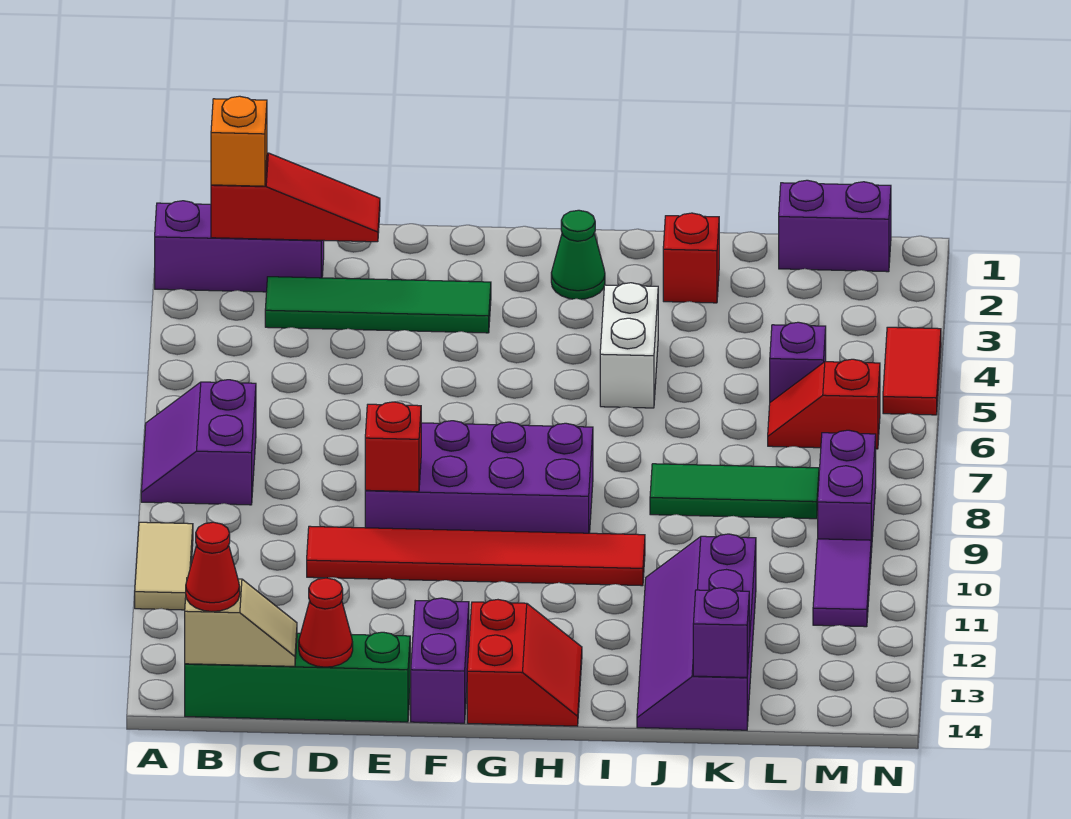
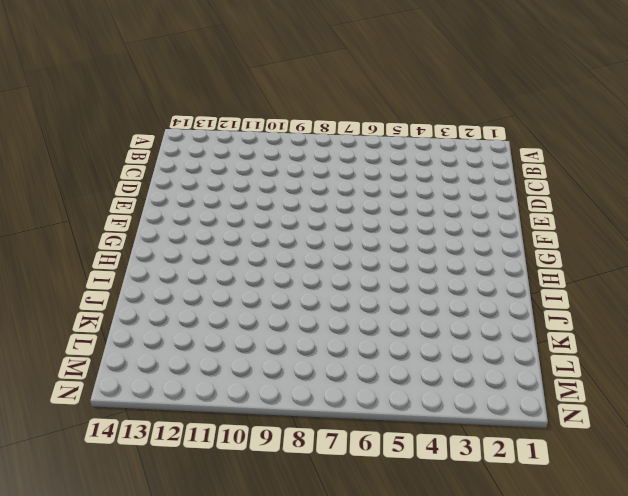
none -> purple brick A2:C2 level 1
none -> purple slope A7:B8 level 1 top B
none -> tan tile A10:A11 level 1

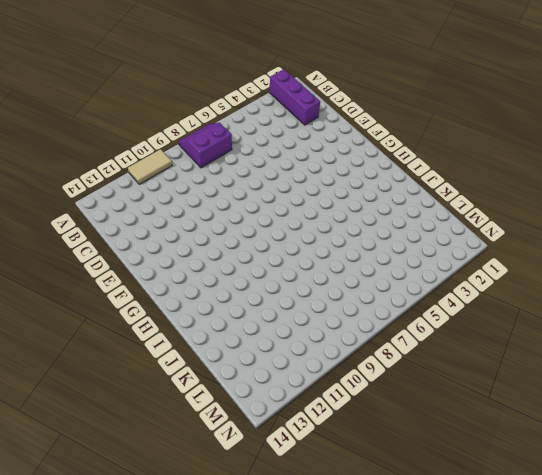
none -> green brick B14:E14 level 1
none -> green tile C3:F3 level 1
none -> red tile D10:I10 level 1

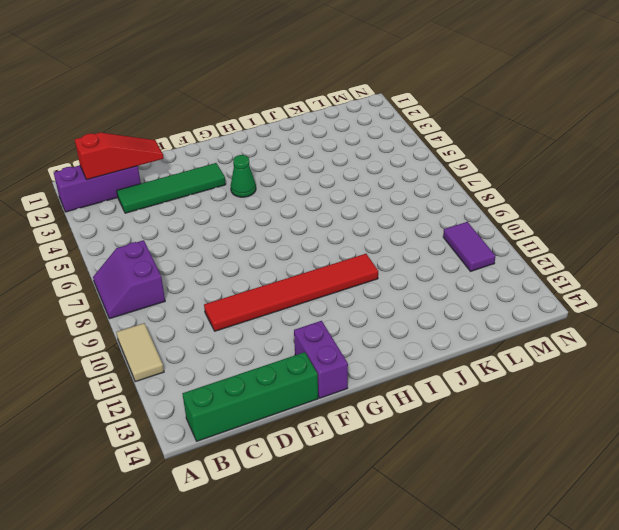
green cone G4 level 1 -> green cone H2 level 1
none -> purple brick E8:H9 level 1
none -> red slope G13:H14 level 1 top G
none -> white brick I4:I5 level 1

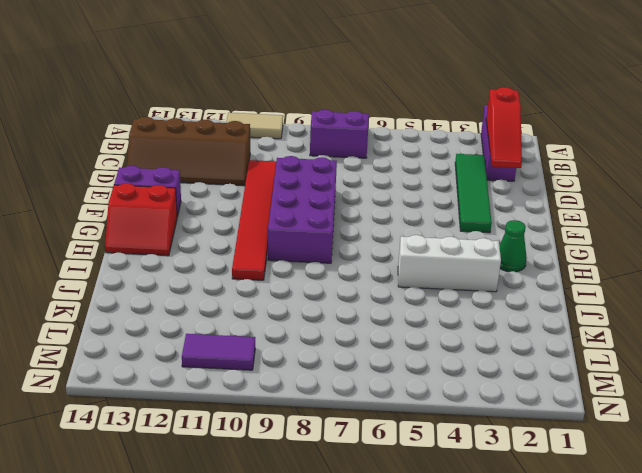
brown slope C11:D14 level 1 top C -> green brick B14:E14 level 1
white brick I3:I5 level 1 -> white brick I4:I5 level 1
none -> red brick J2 level 1
none -> green tile J8:L8 level 1
none -> purple slope J11:K14 level 1 top K

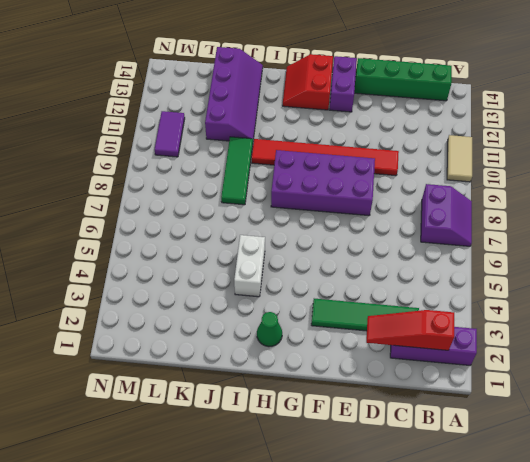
green tile J8:J10 level 1 -> green tile J8:L8 level 1
none -> red brick J2 level 1
none -> purple brick L1:M1 level 1
none -> purple brick L5 level 1

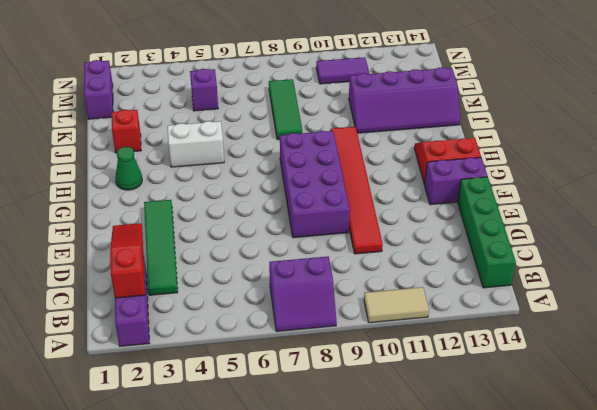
none -> red slope L6:M6 level 1 top M
none -> purple brick M8:M9 level 1
none -> red tile N4:N5 level 1

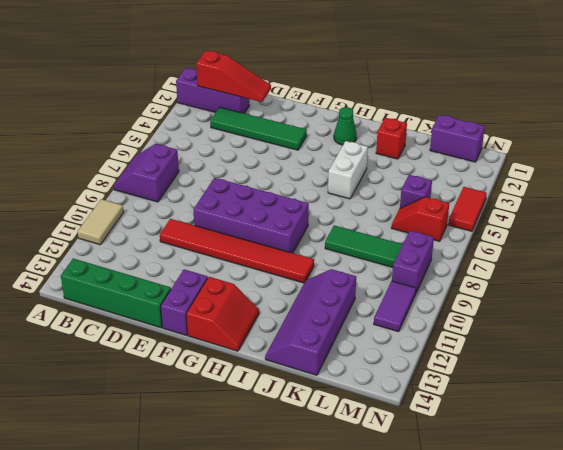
none -> tan slope B14:C14 level 2 top B
none -> red cone D14 level 2
none -> red brick E9 level 2

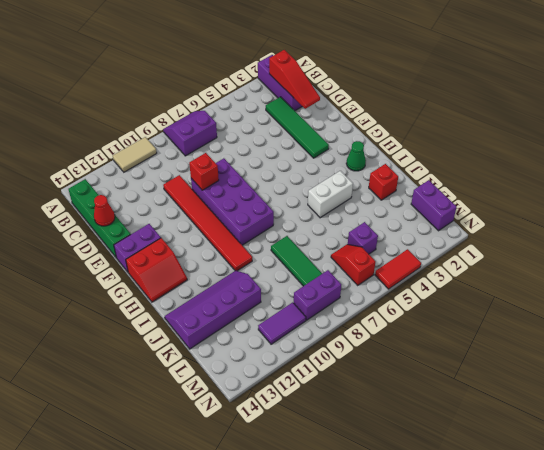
none -> tan slope B14:C14 level 2 top B
none -> purple brick K14 level 2
none -> orange brick B2 level 3

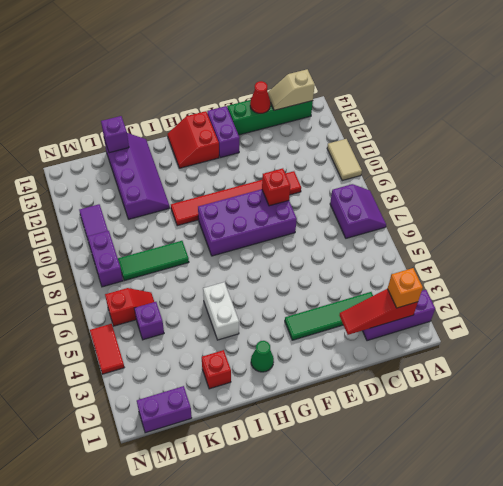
none -> red cone B14 level 3

